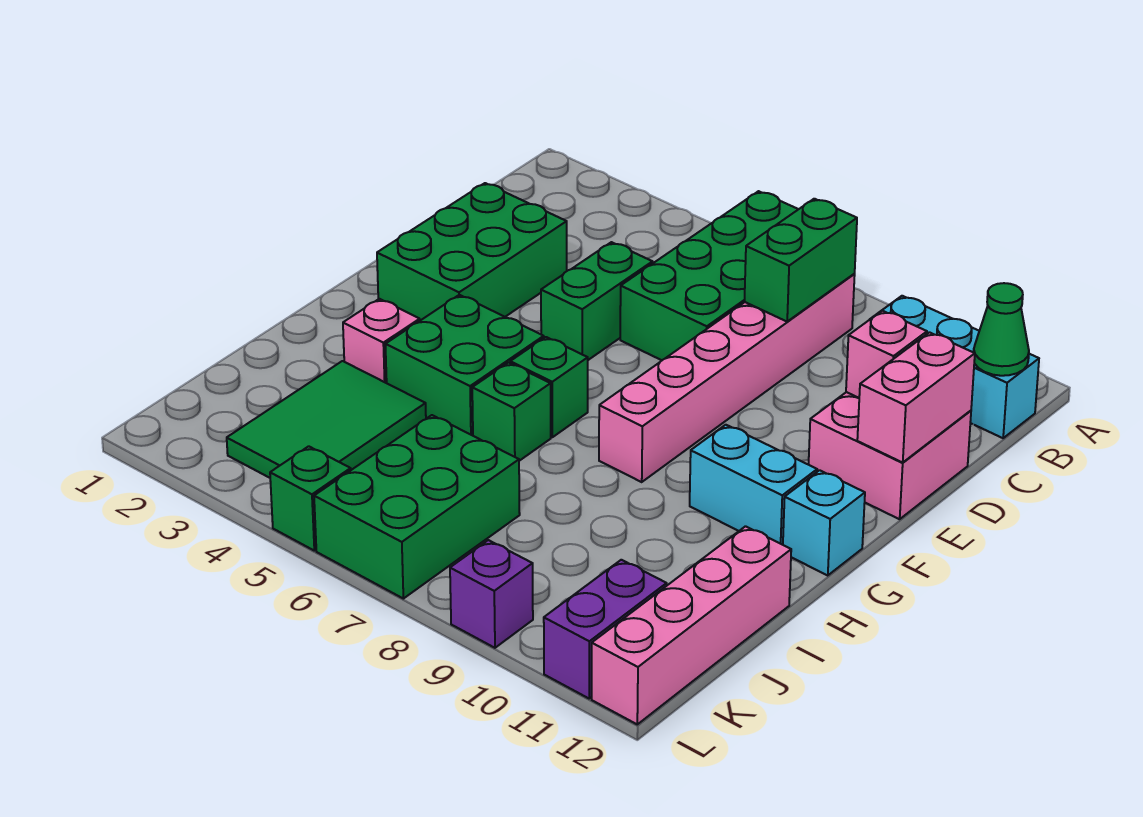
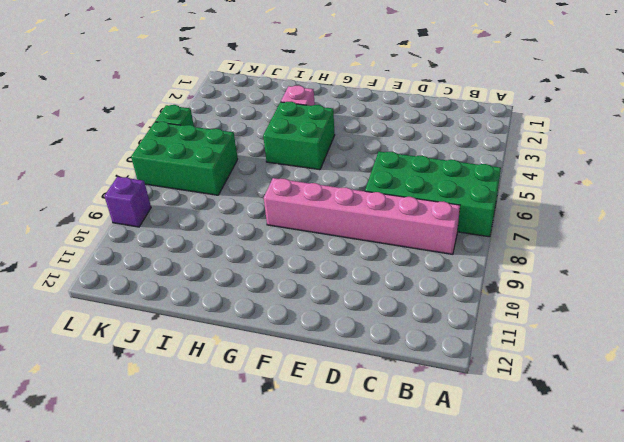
none -> cyan brick B10:B12 level 1
none -> green brick D2:F3 level 1
none -> green brick D5:E5 level 1

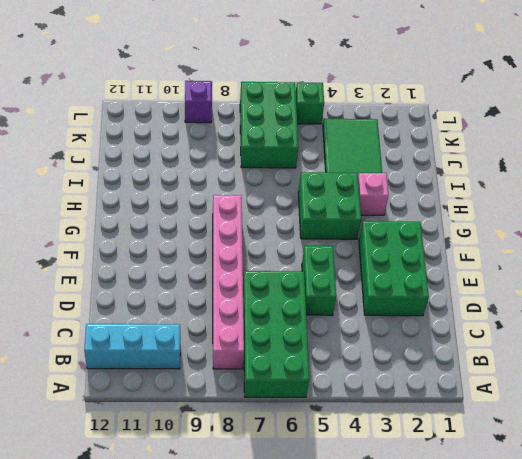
none -> pink brick D11:E12 level 1
none -> green brick G6 level 1
none -> cyan brick G10:G11 level 1

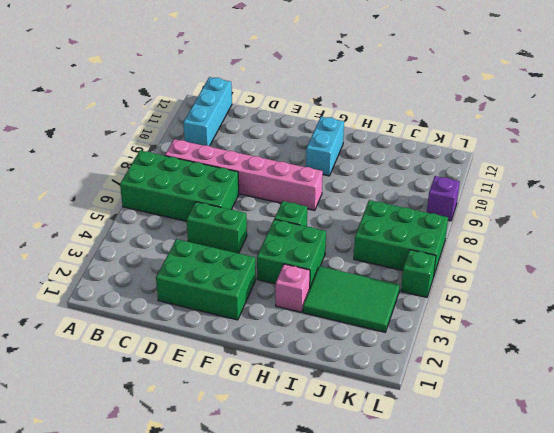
none -> pink brick D11:E12 level 1
none -> cyan brick G12 level 1
none -> green brick H6 level 1

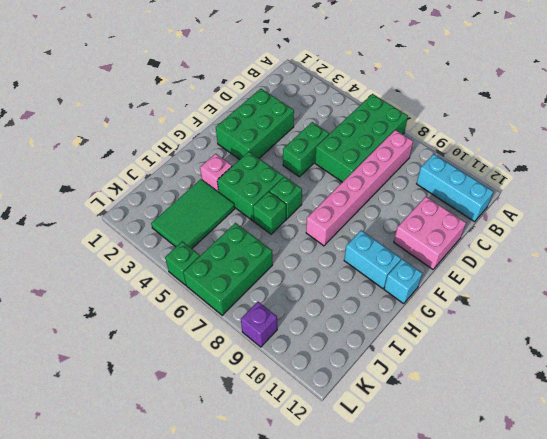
none -> pink brick I12:L12 level 1
none -> purple brick K11:L11 level 1
none -> green brick B8:C8 level 2

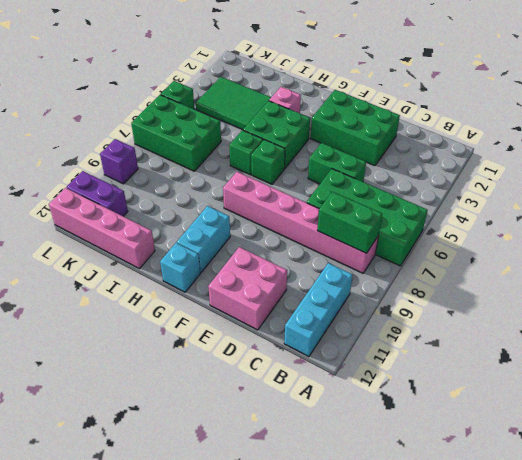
none -> green cone B12 level 2
none -> pink brick D11 level 2
none -> pink brick D12:E12 level 2

